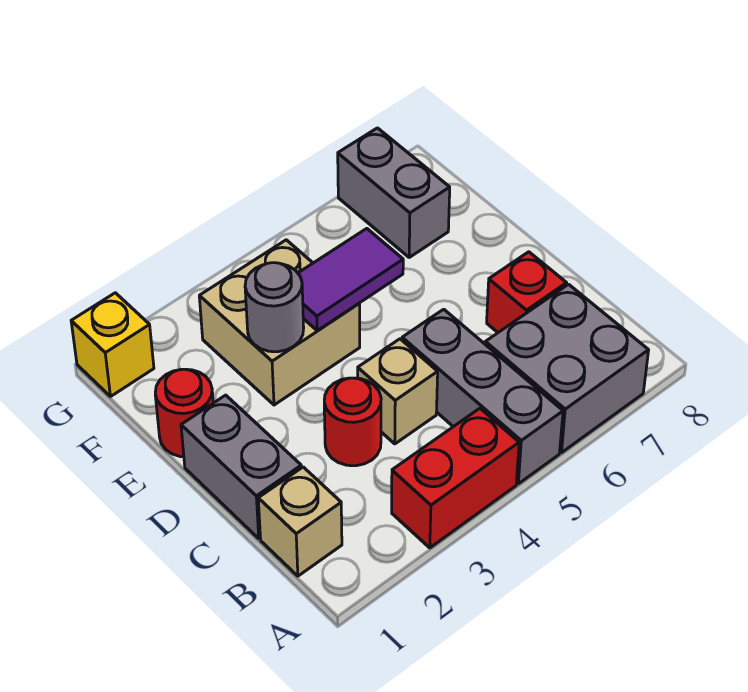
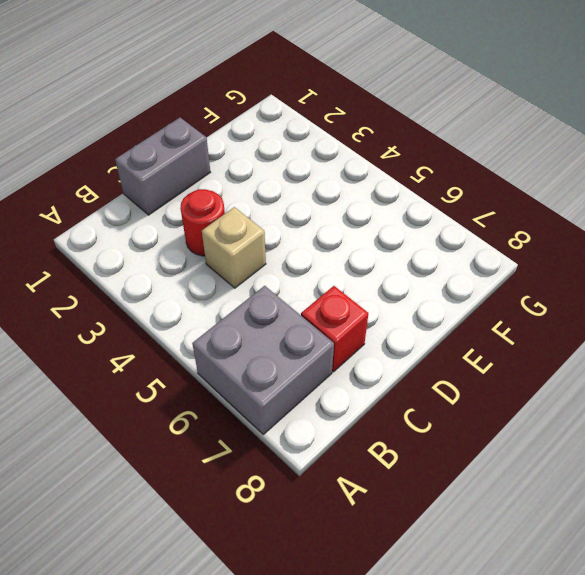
none -> red brick A3:A4 level 1
none -> grey brick A5:C5 level 1
none -> tan brick B1 level 1

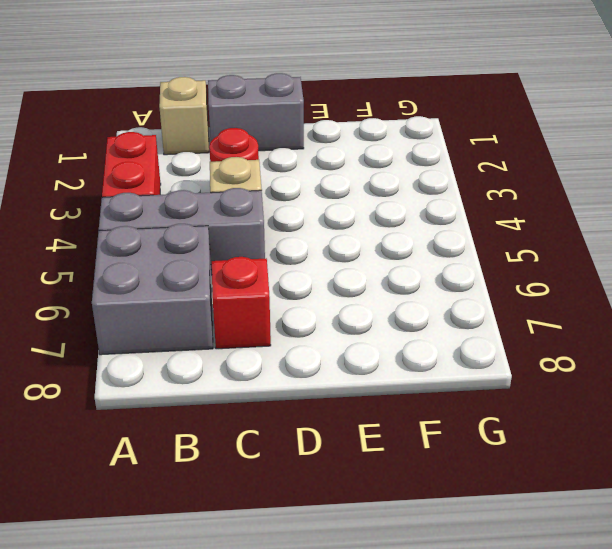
none -> red round brick E1 level 1
none -> tan brick E3:F4 level 1
none -> grey brick F7:G7 level 1

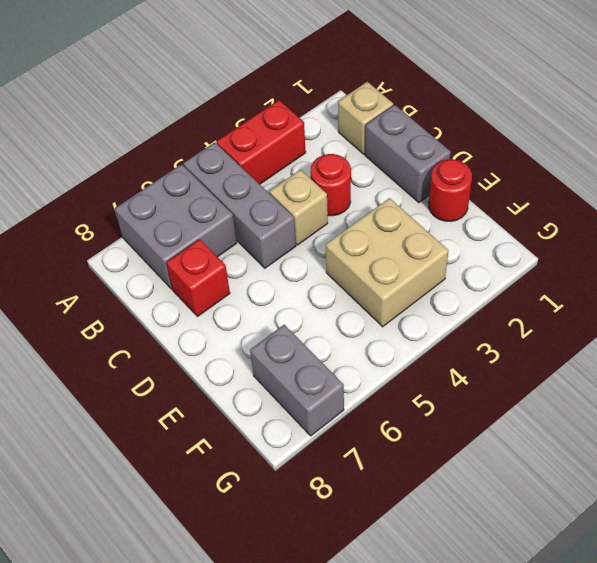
none -> yellow brick G1 level 1
none -> grey round brick E3 level 2
none -> purple tile E4:E5 level 2

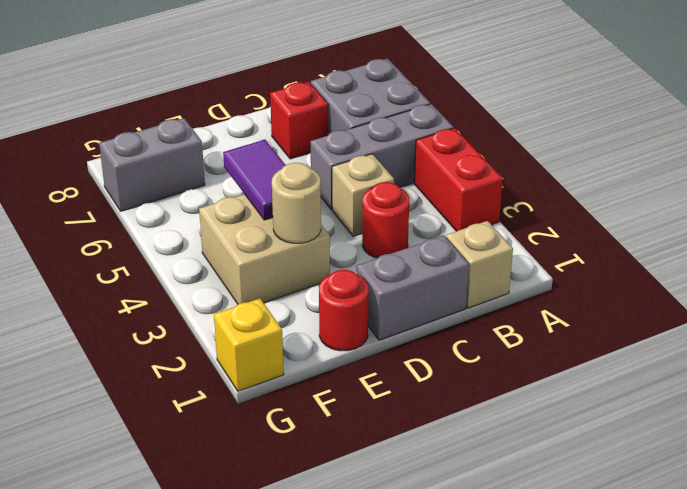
tan round brick E3 level 2 -> grey round brick E3 level 2

